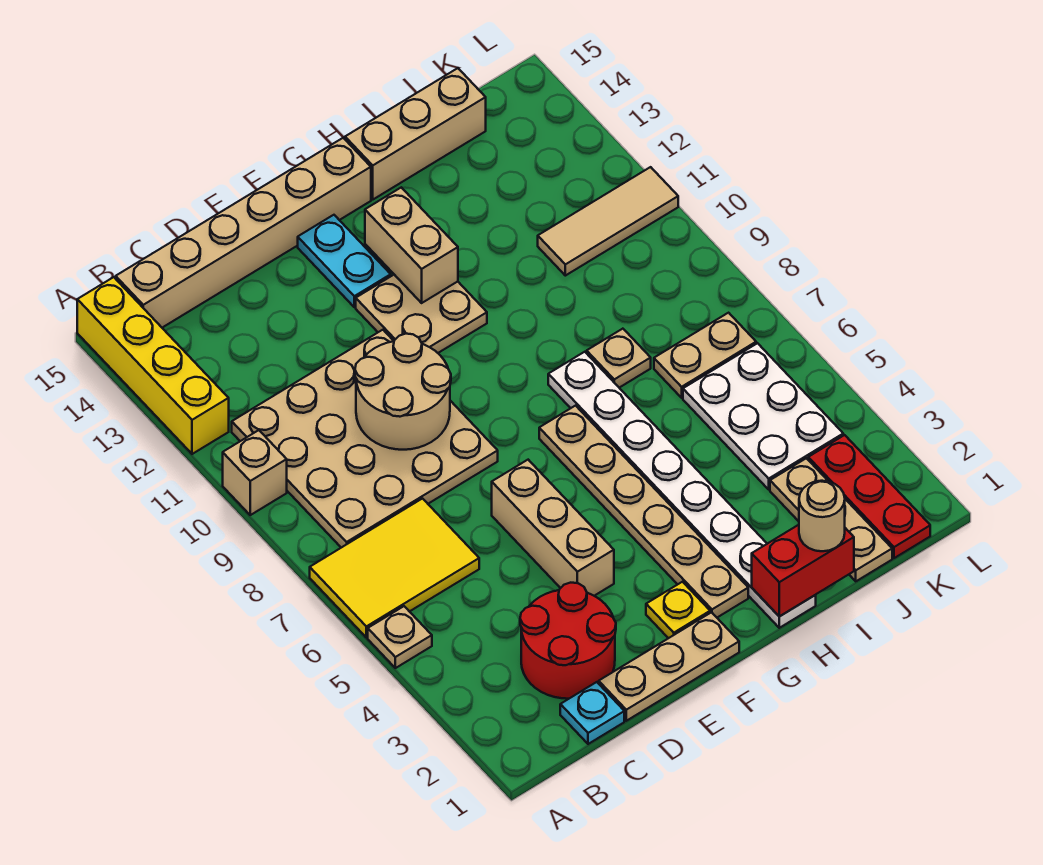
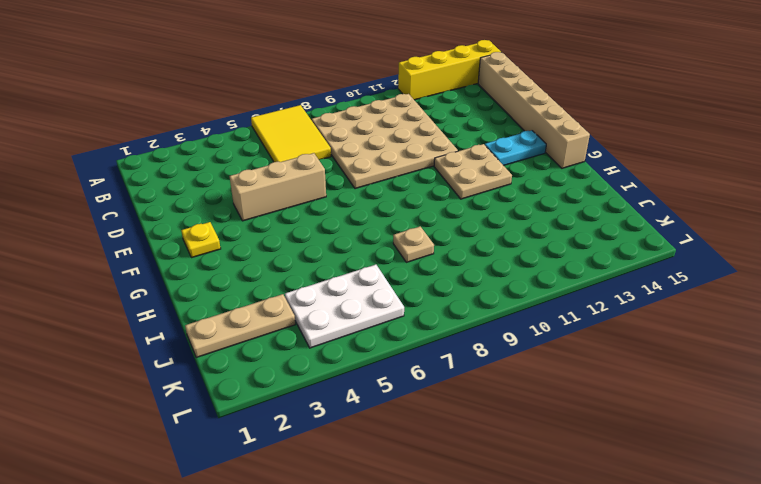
none -> tan plate A5 level 1
none -> tan brick A10 level 1
none -> cyan plate C1 level 1

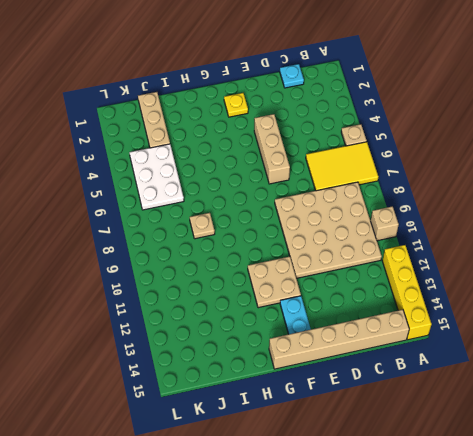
none -> red round brick C2:D3 level 1
none -> tan plate D1:F1 level 1
none -> tan plate G2:G7 level 1

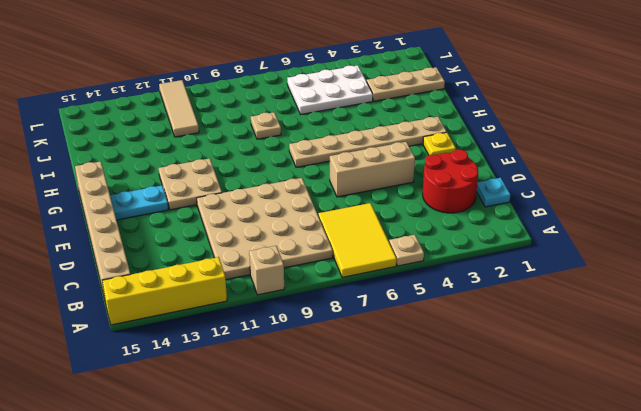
none -> tan plate D1:F1 level 1
none -> white plate H1:H8 level 1
none -> tan brick H15:J15 level 1

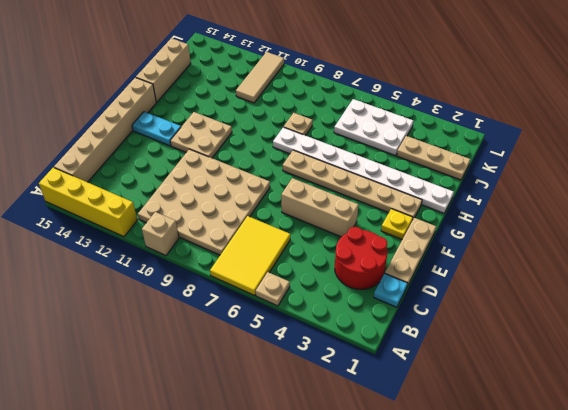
none -> tan plate J7:K7 level 1
none -> red plate K1:K3 level 1
none -> tan round brick D9:E10 level 2

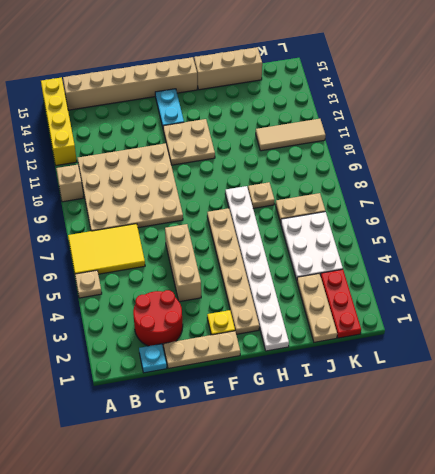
none -> tan round brick D9:E10 level 2
none -> tan brick G12:G13 level 2
none -> red brick H1:I1 level 2

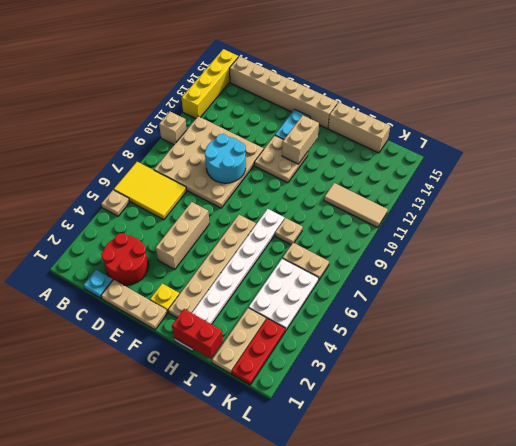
cyan round brick D9:E10 level 2 -> tan round brick D9:E10 level 2
none -> tan round brick I1 level 3

